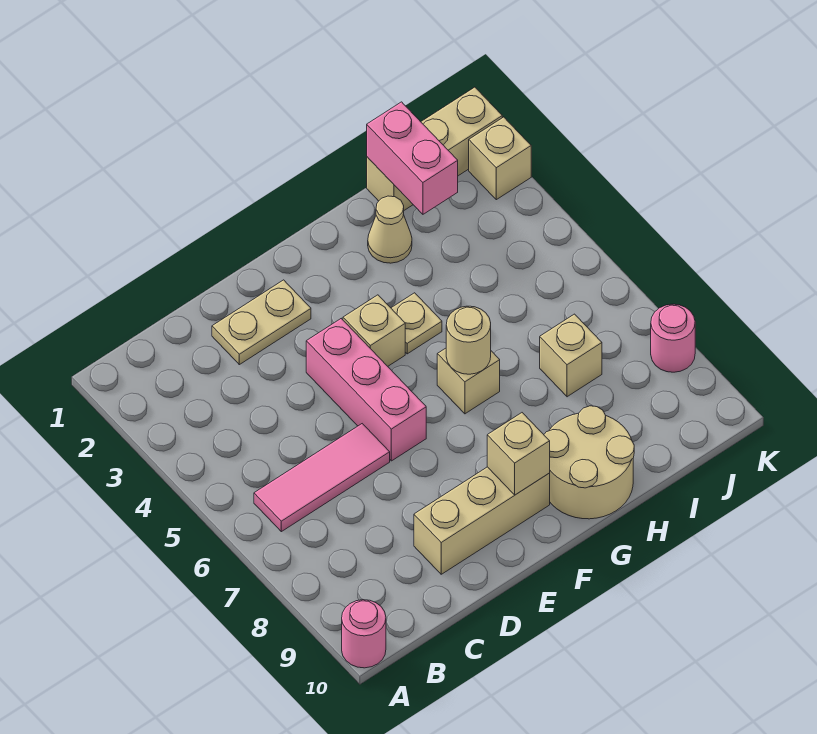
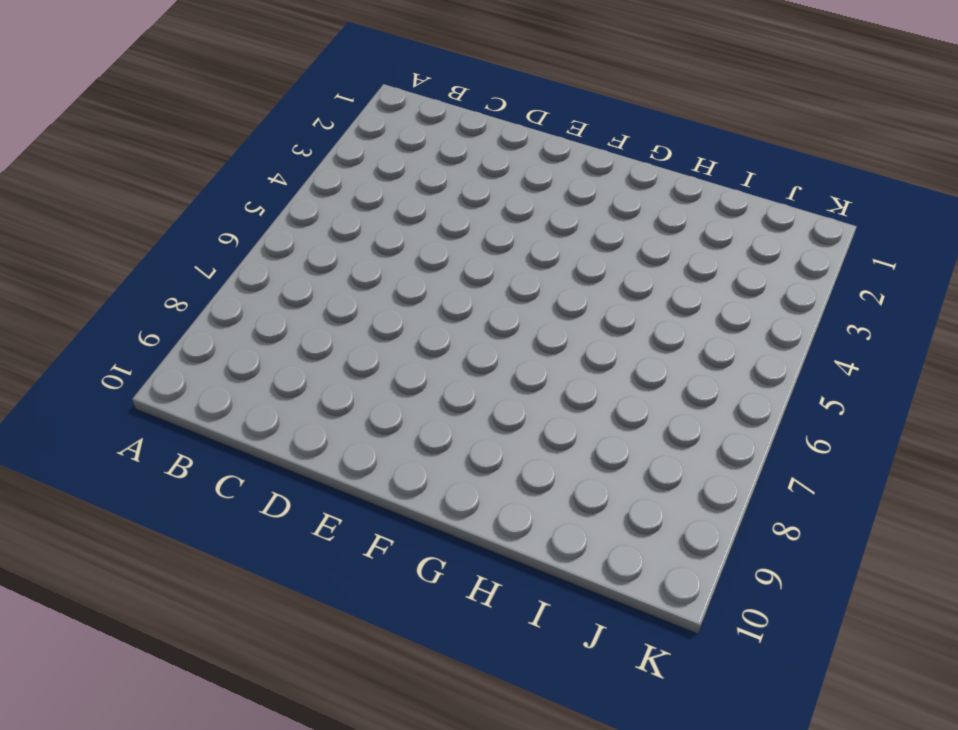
none -> pink round brick A10 level 1
none -> pink tile B6:D6 level 1
none -> tan plate D2:E2 level 1

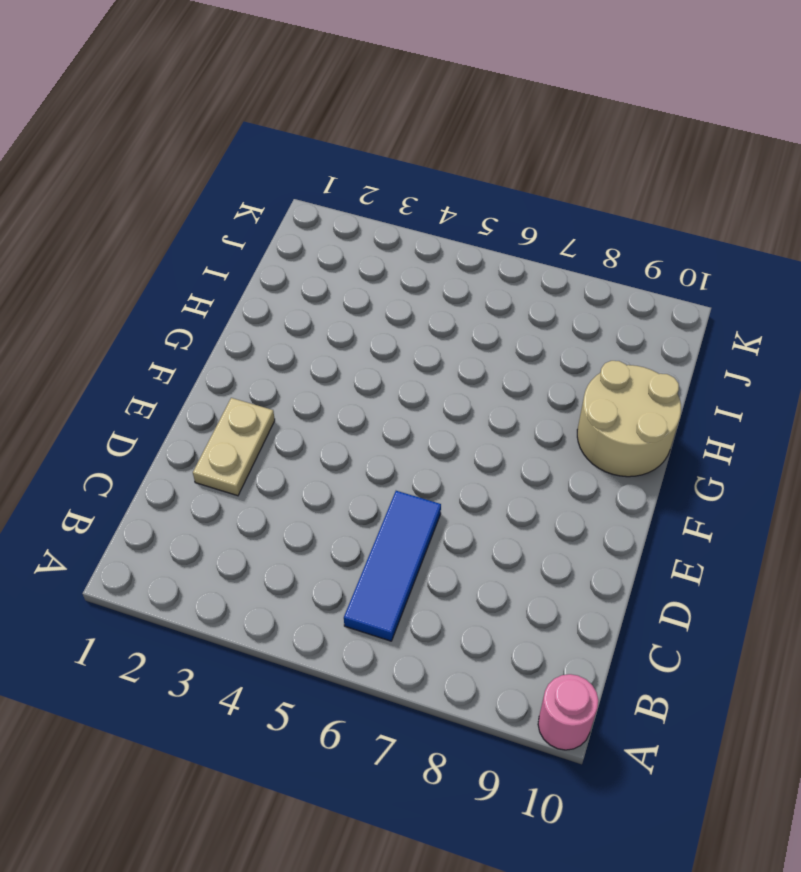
blue tile B6:D6 level 1 -> pink tile B6:D6 level 1
none -> tan brick D9:F9 level 1
none -> pink brick E4:E6 level 1
none -> tan brick F4 level 1

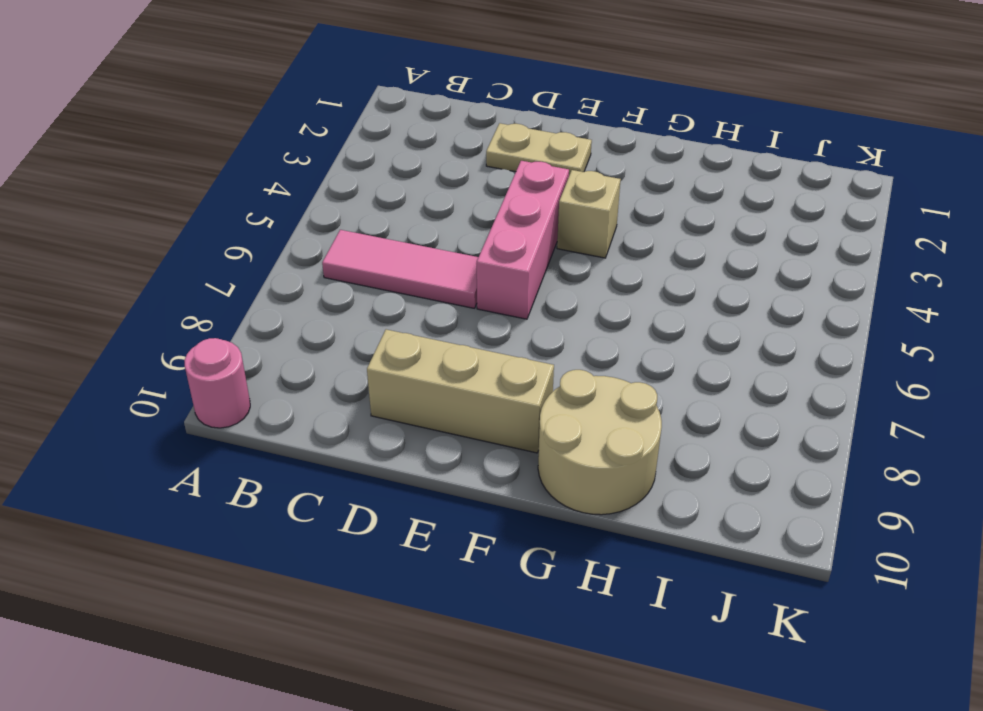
none -> tan plate G4 level 1
none -> tan brick G6 level 1
none -> tan cone H2 level 1

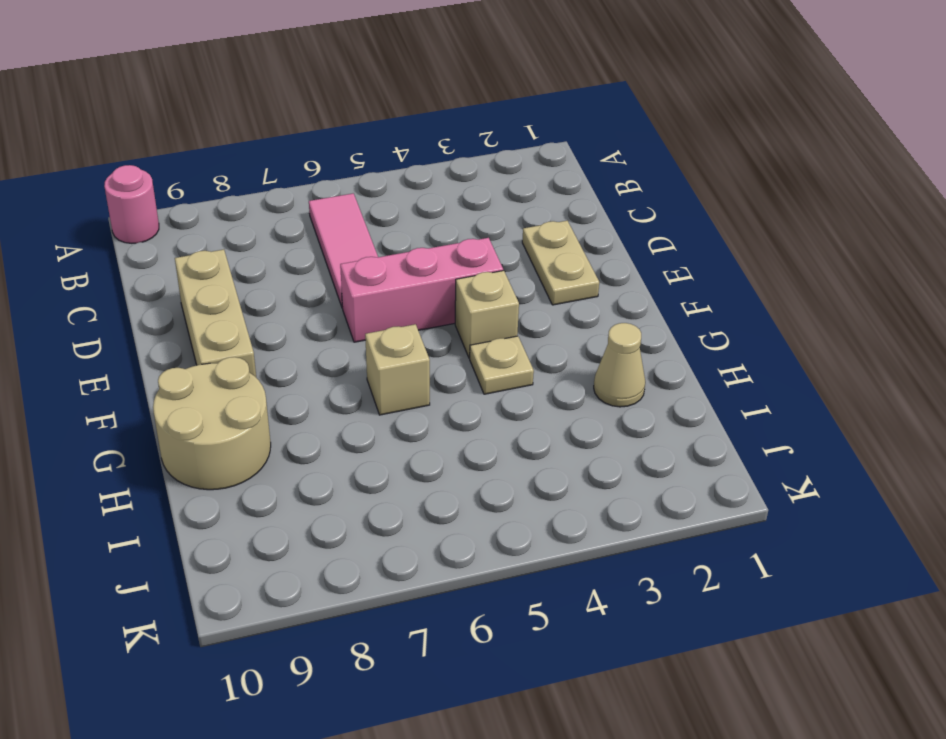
none -> tan brick I1:K1 level 1
none -> tan brick I7 level 1
none -> tan brick K2 level 1

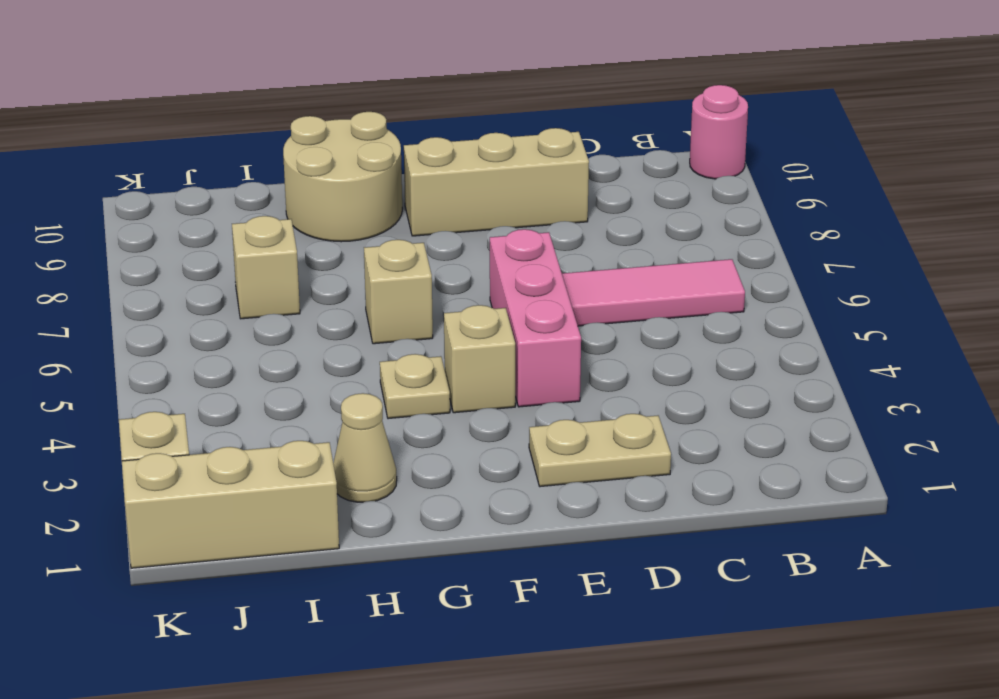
none -> pink round brick K8 level 1
none -> tan brick F9 level 2
none -> tan round brick G6 level 2

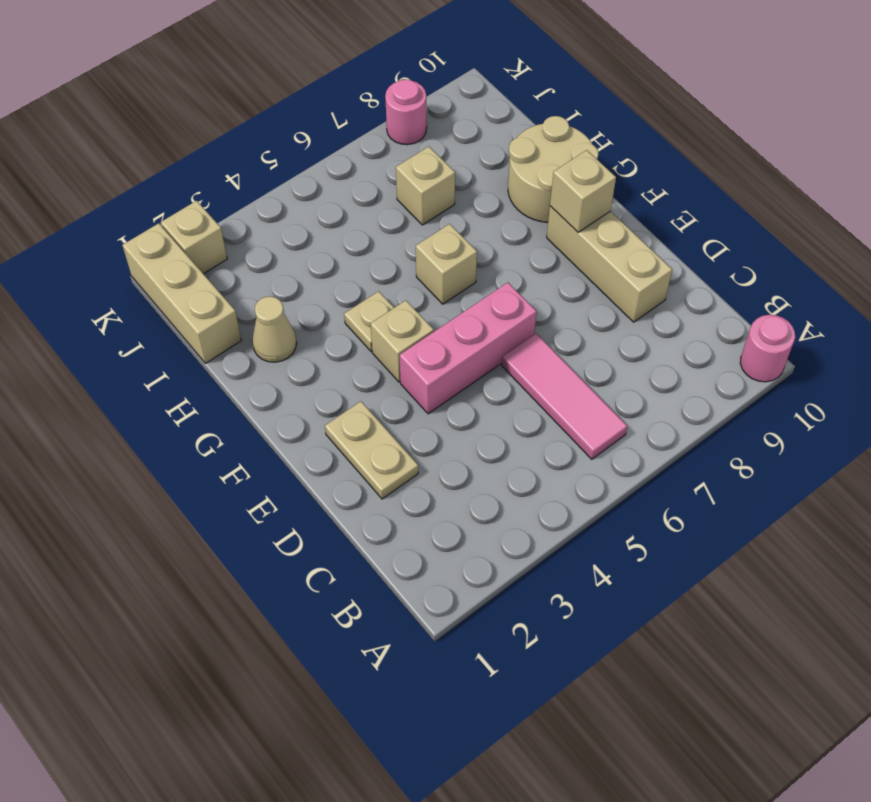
none -> tan round brick G6 level 2
none -> pink brick I1:I2 level 2

